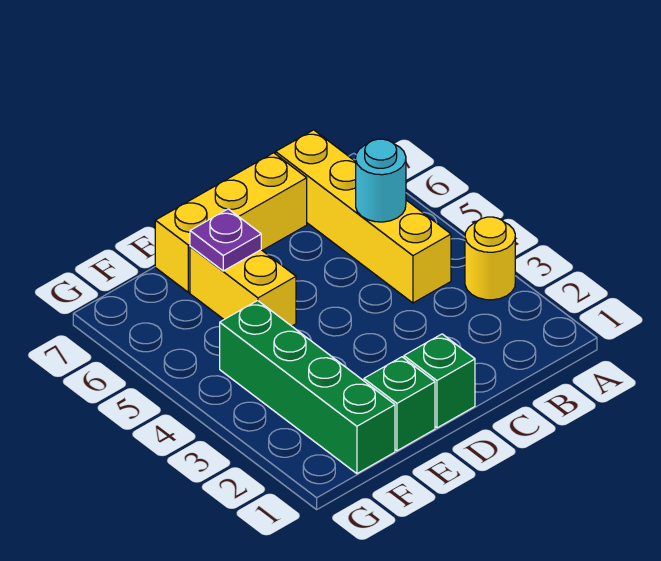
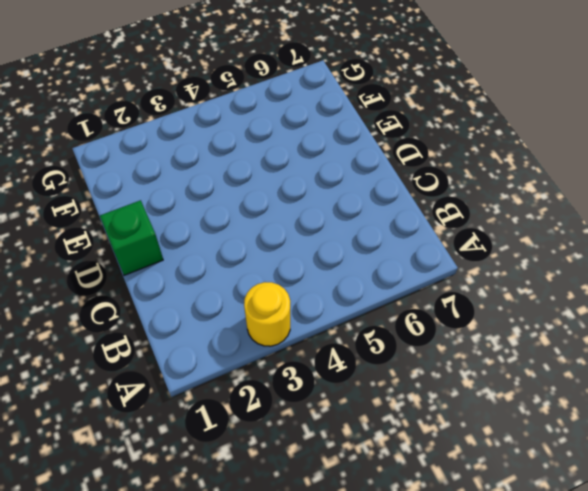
none -> yellow brick B4:B7 level 1
none -> yellow brick C7:E7 level 1

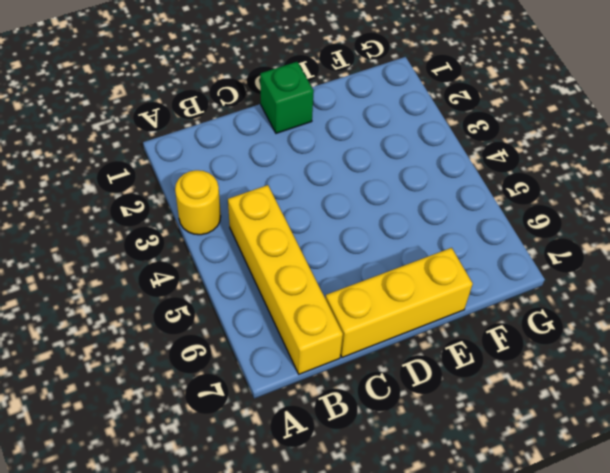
none -> green brick E1 level 1
none -> yellow brick E5:E6 level 1

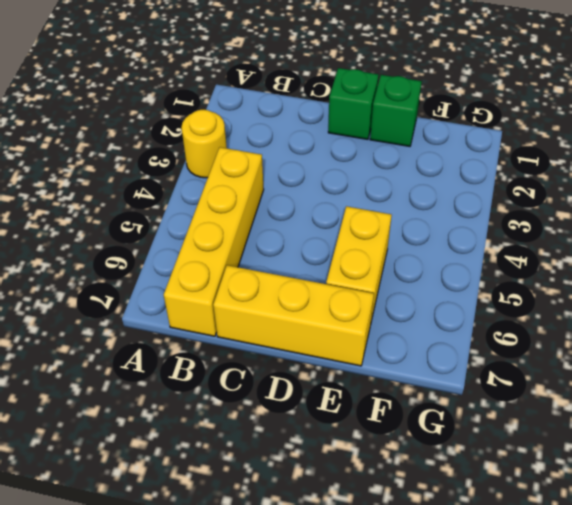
none -> green brick F1:F4 level 1
none -> cyan round brick B5 level 2

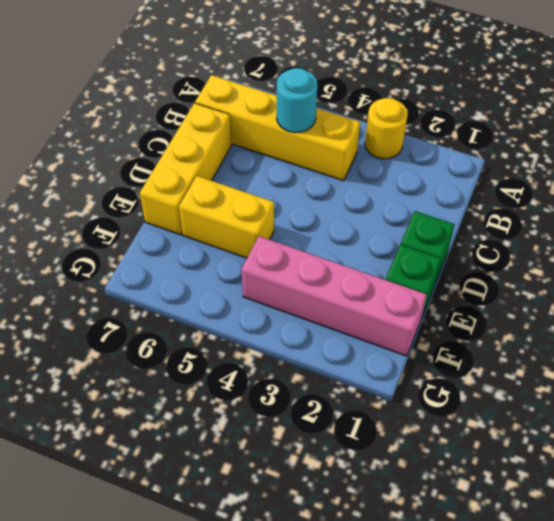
pink brick F1:F4 level 1 -> green brick F1:F4 level 1
none -> purple plate E6 level 2

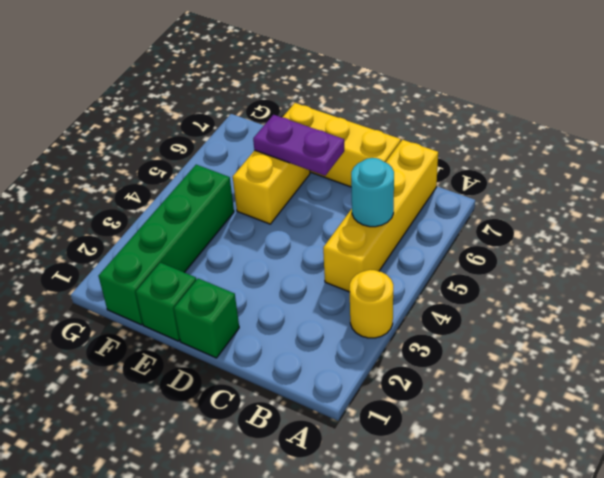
purple plate D6:E6 level 2 -> purple plate E6 level 2

